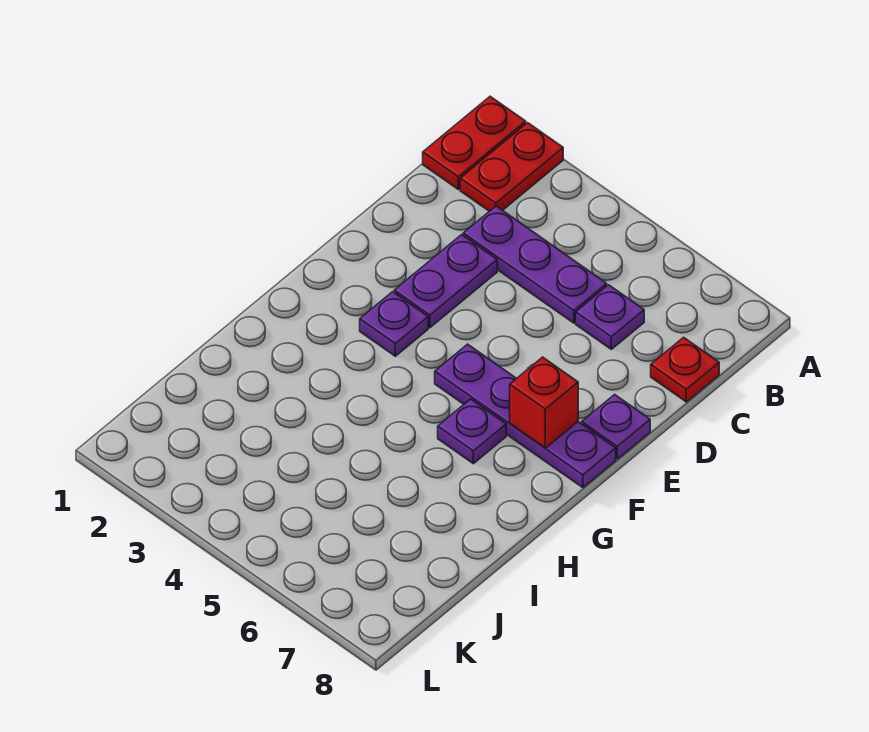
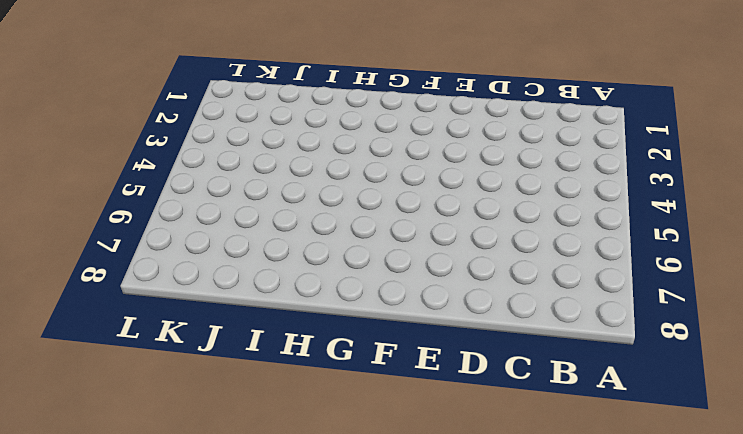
none -> red plate A1:B1 level 1
none -> red plate A2:B2 level 1

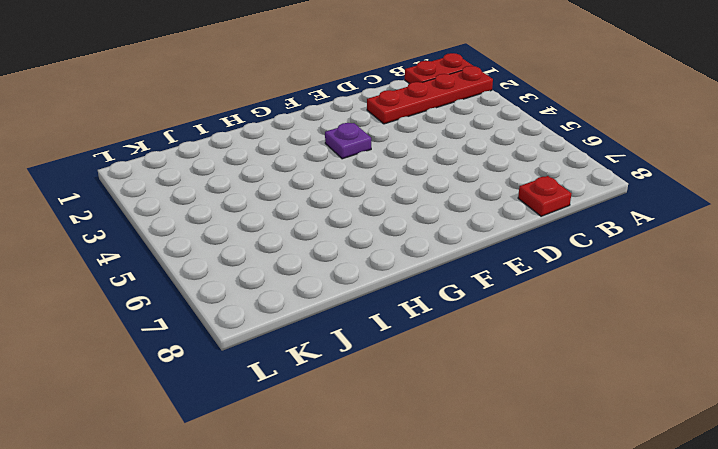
red plate A2:D2 level 1 -> red plate A2:B2 level 1
none -> purple plate C3:C5 level 1
none -> purple plate C6 level 1

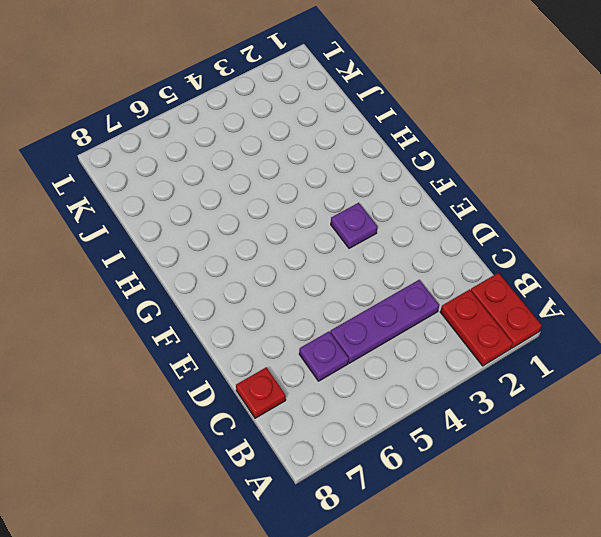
none -> purple plate D3:E3 level 1
none -> purple plate E8 level 1

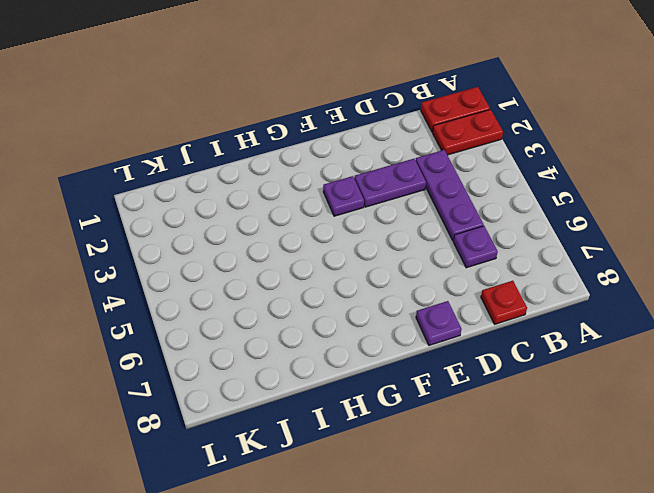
none -> purple plate F5:F8 level 1
none -> purple plate G6 level 1

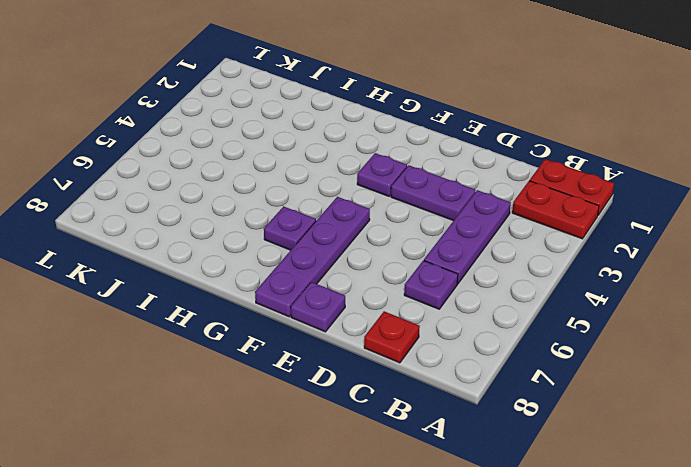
none -> red brick F7 level 2

